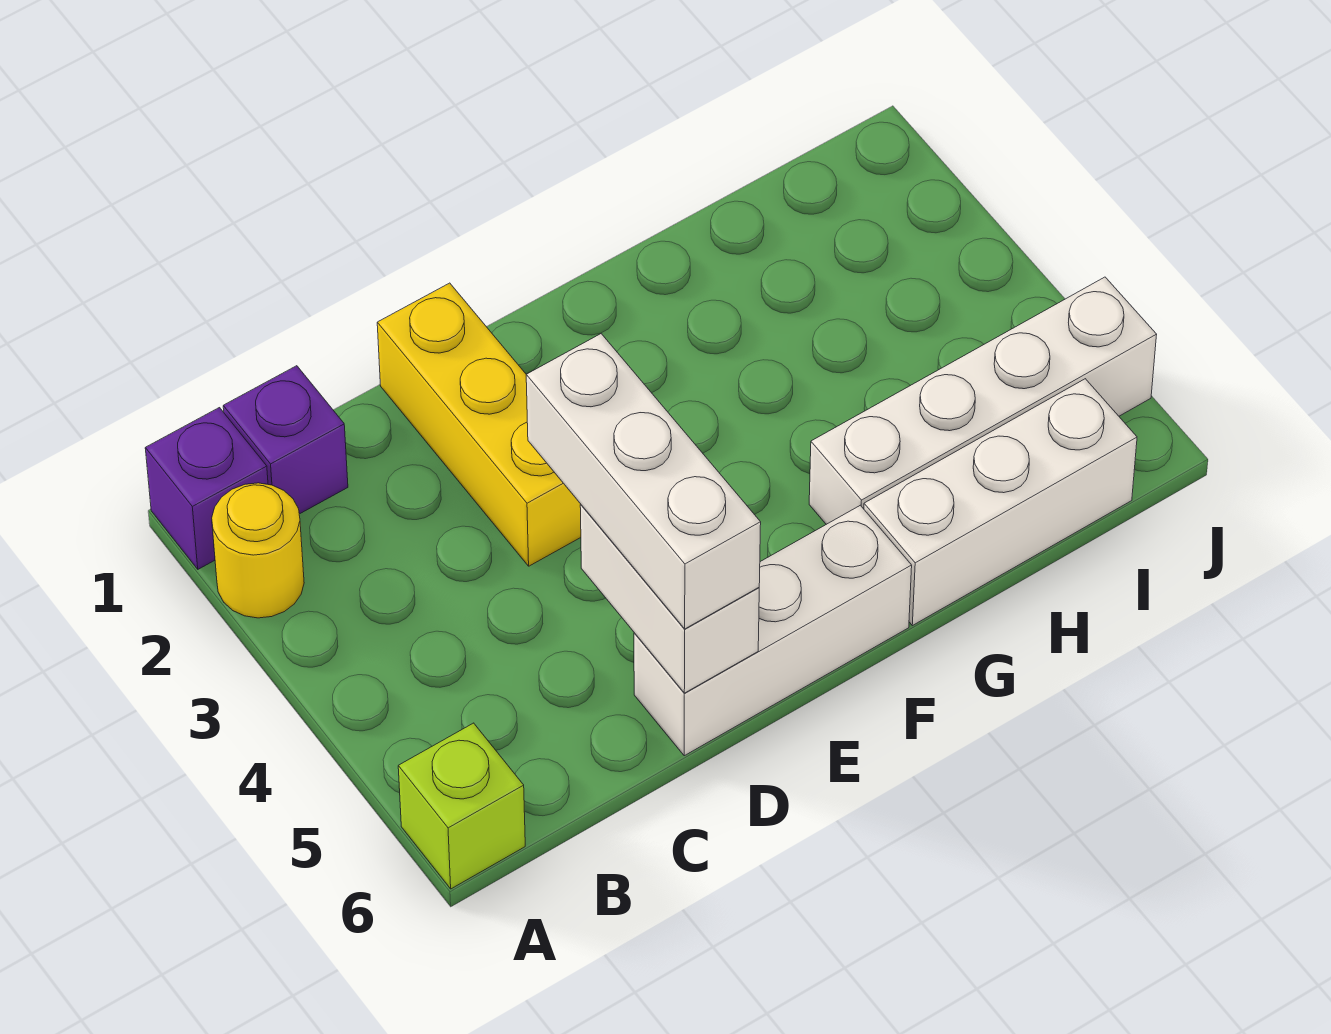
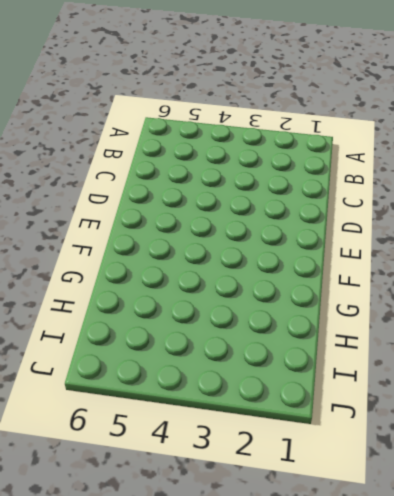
none -> purple brick A1 level 1
none -> yellow round brick A2 level 1

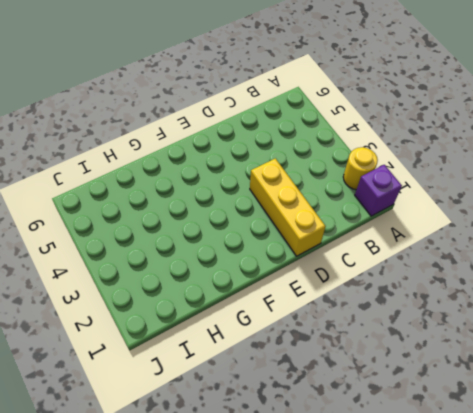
none -> lime brick A6 level 1
none -> purple brick B1 level 1

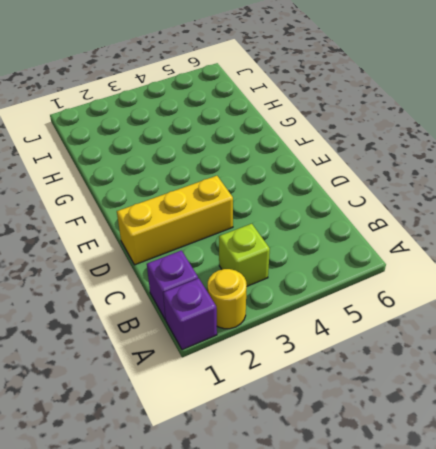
lime brick B3 level 1 -> lime brick A6 level 1
none -> white brick D6:F6 level 1
none -> white brick G5:J5 level 1

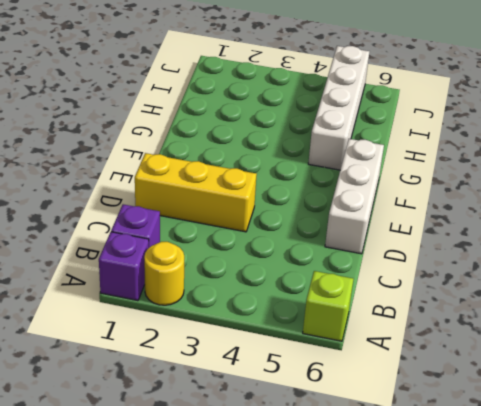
none -> white brick G6:I6 level 1
none -> white brick D5:D6 level 2

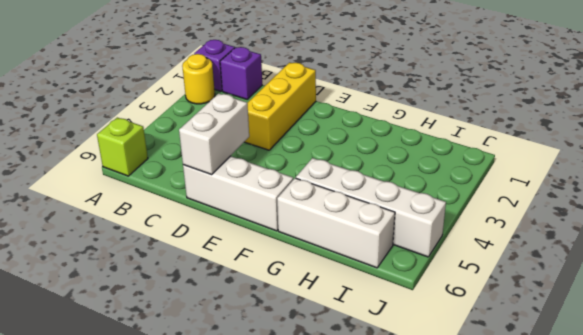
none -> white brick D4:D6 level 3

